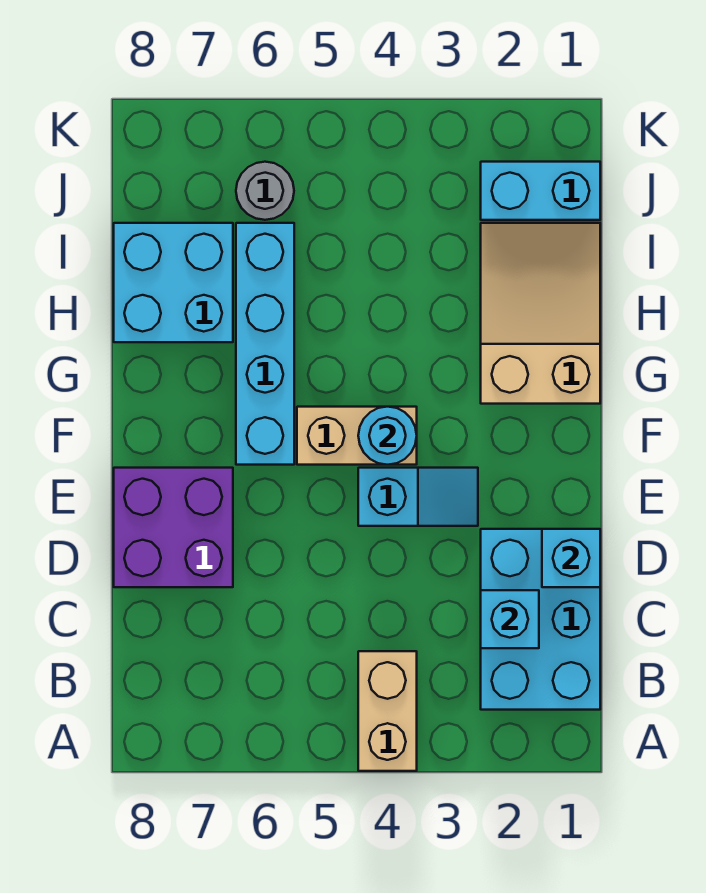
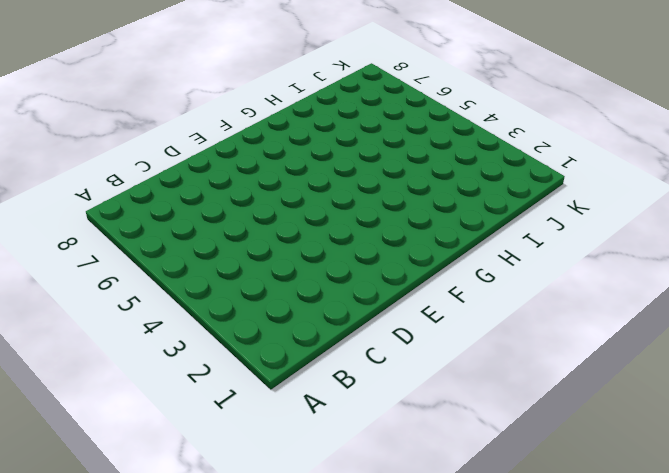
none -> tan brick A4:B4 level 1
none -> cyan brick B1:D2 level 1
none -> purple brick D7:E8 level 1

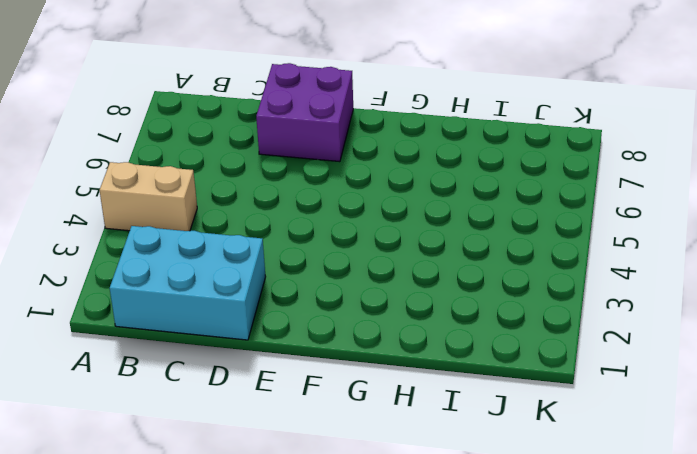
none -> cyan slope E3:E4 level 1 top 4
none -> tan brick F4:F5 level 1
none -> cyan brick F6:I6 level 1

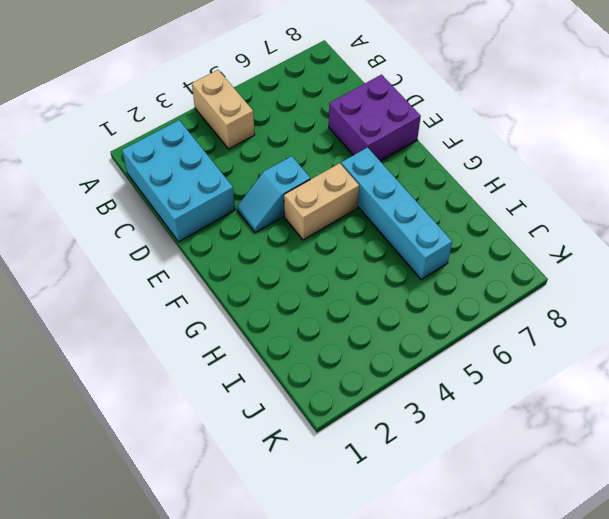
none -> tan slope G1:I2 level 1 top G
none -> cyan brick H7:I8 level 1
none -> cyan brick J1:J2 level 1

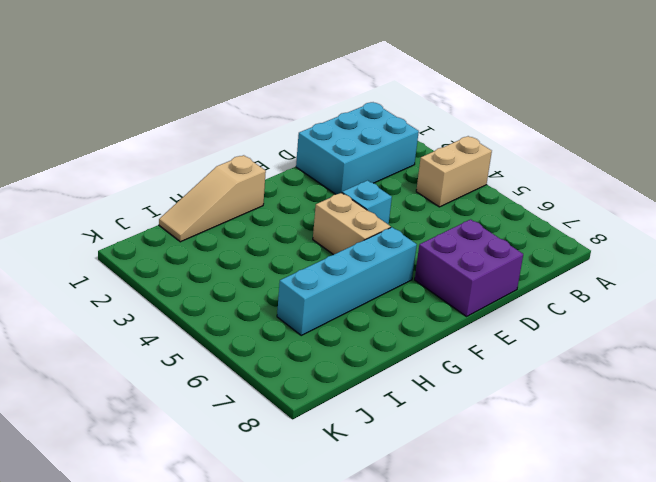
tan slope G1:I1 level 1 top G -> tan slope G1:I2 level 1 top G
none -> cyan brick H7:I8 level 1
none -> cyan brick J1:J2 level 1
none -> grey round brick J6 level 1

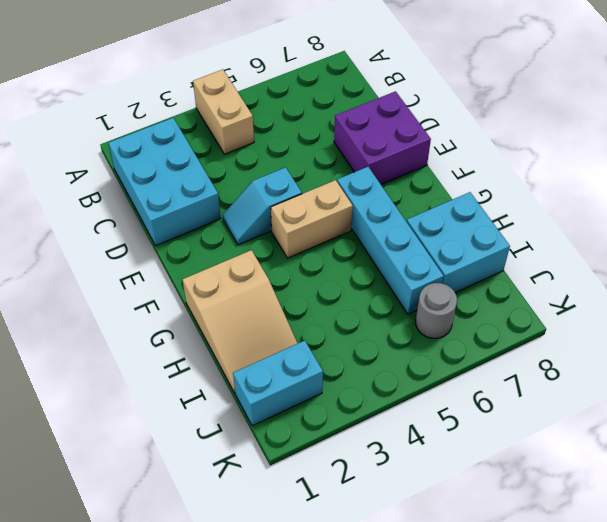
none -> cyan brick C2 level 2
none -> cyan brick D1 level 2
none -> cyan round brick F4 level 2

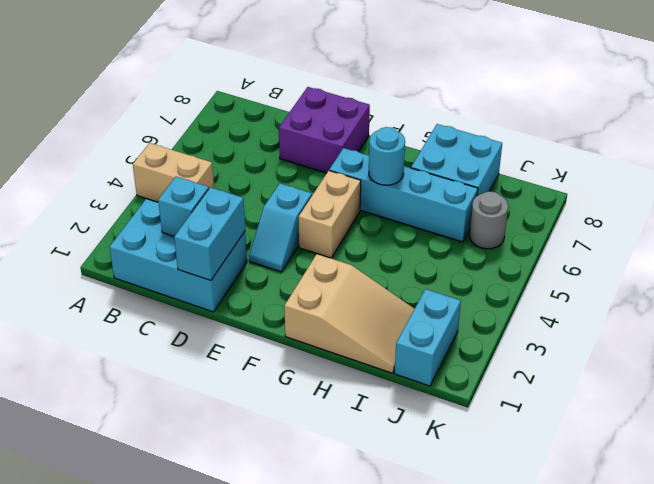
cyan brick D1:D2 level 2 -> cyan brick D1 level 2
cyan round brick G6 level 2 -> cyan round brick F4 level 2

